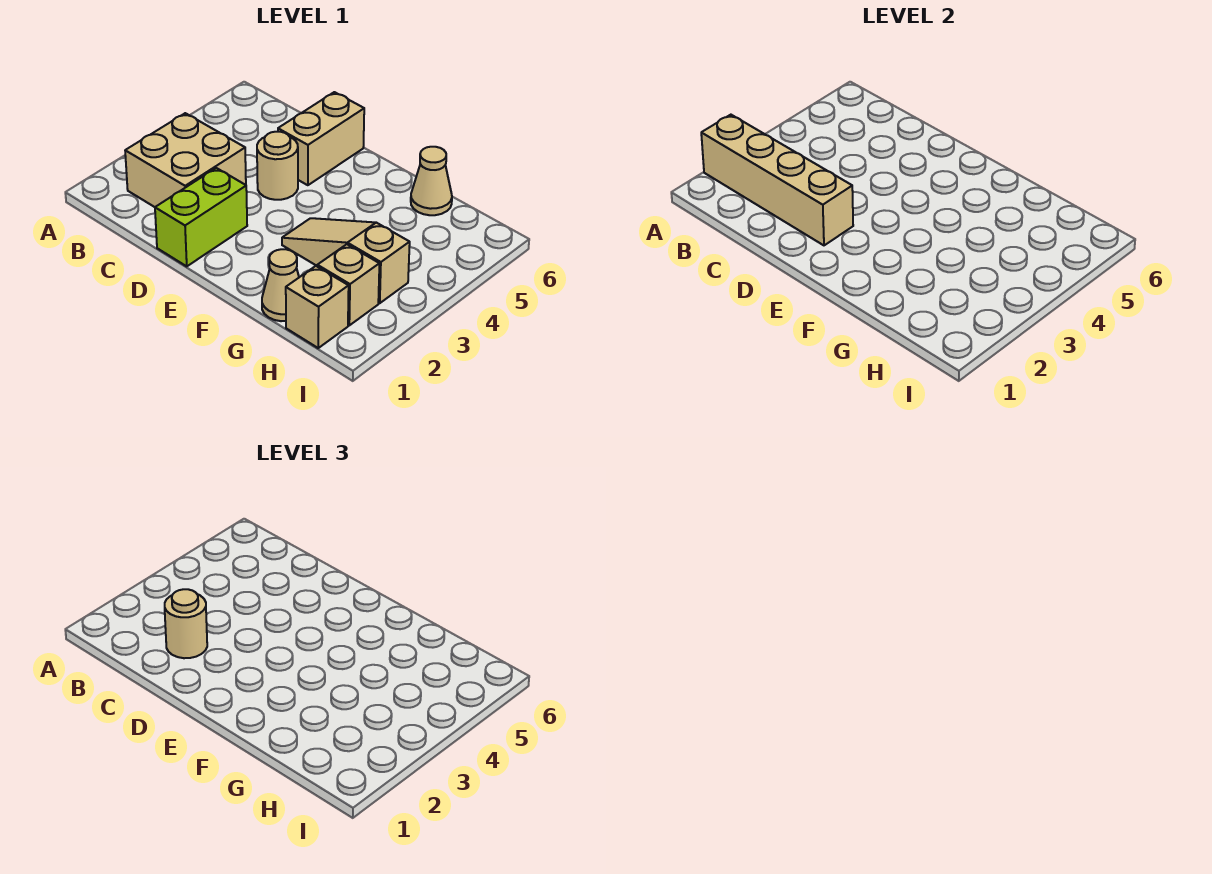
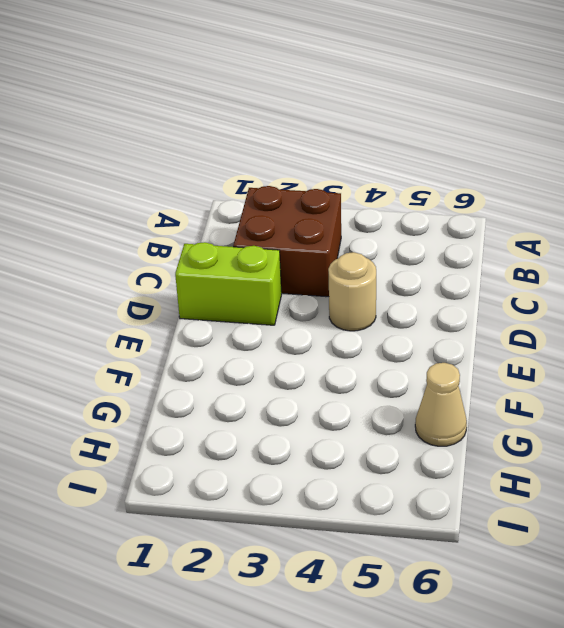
brown brick B2:C3 level 1 -> tan brick B2:C3 level 1
none -> tan brick D5:D6 level 1
none -> tan slope F3:H3 level 1 top H

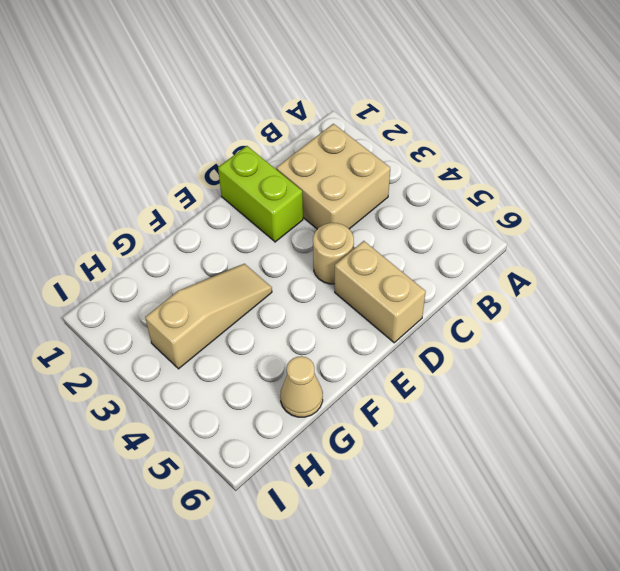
none -> tan cone G1 level 1
none -> tan brick H1 level 1

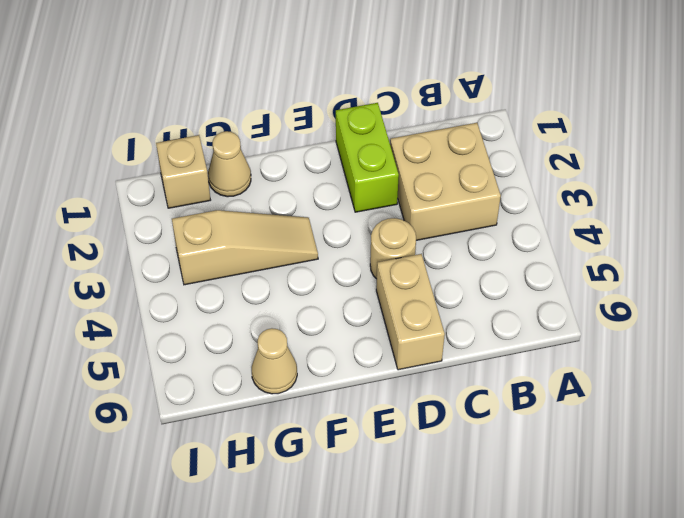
none -> tan brick H2 level 1
none -> tan brick A2:D2 level 2

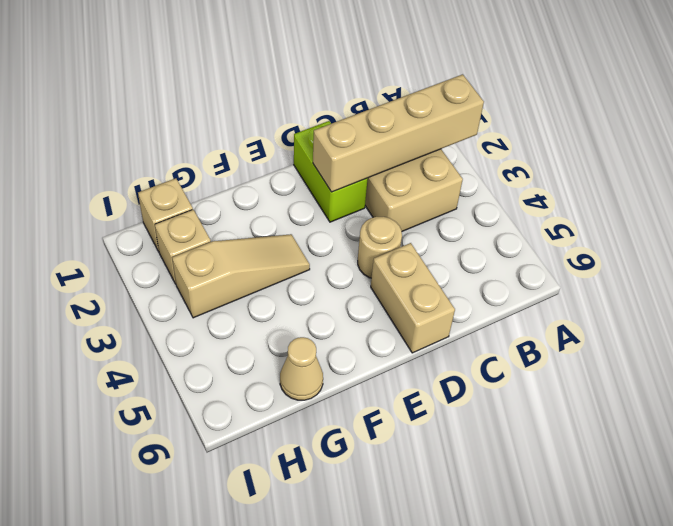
none -> tan cone G1 level 1
none -> tan round brick C2 level 3

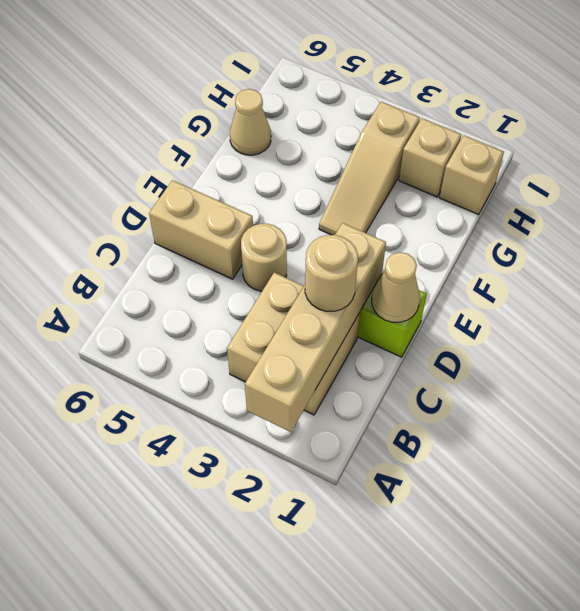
tan cone D1 level 2 -> tan cone G1 level 1

